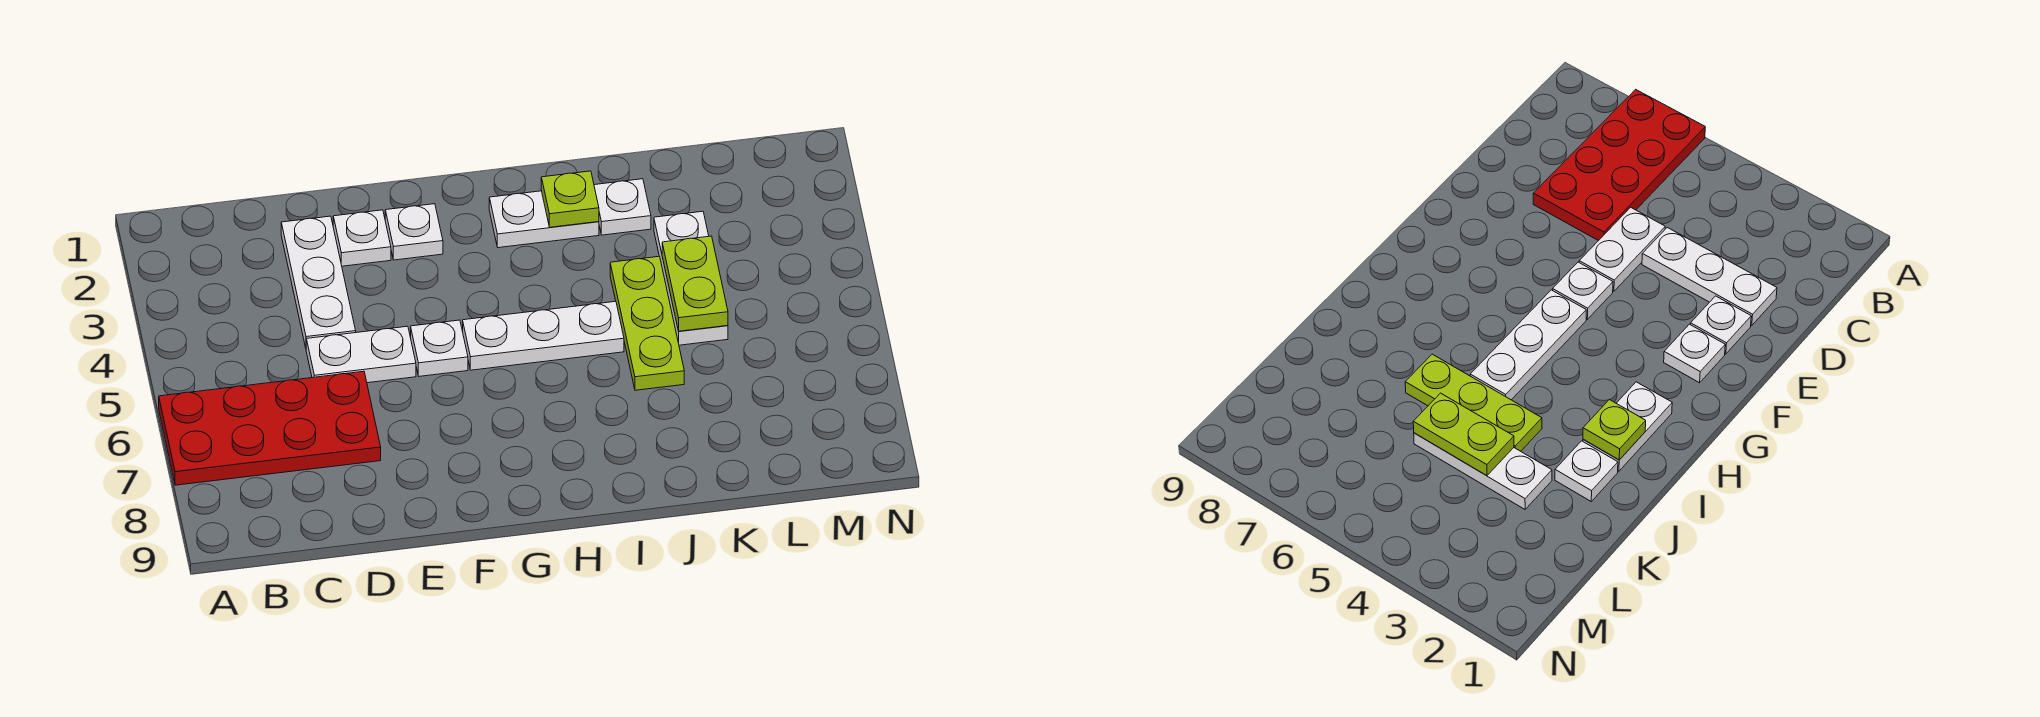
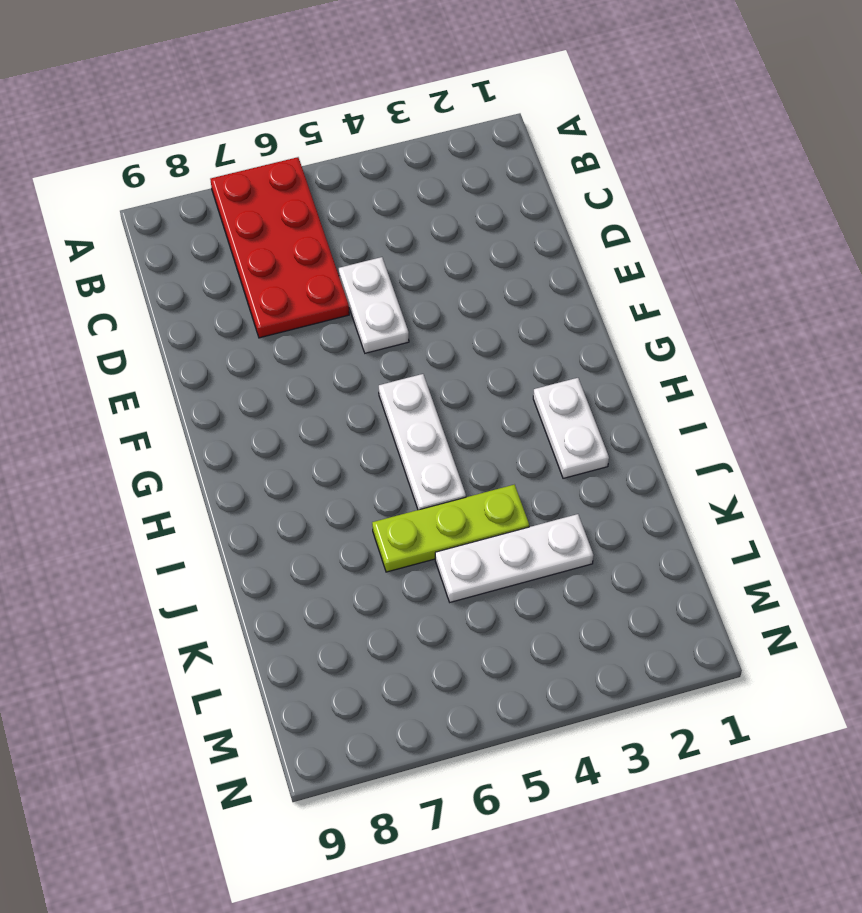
none -> white plate D2:D4 level 1
none -> white plate E2 level 1
none -> white plate F2 level 1

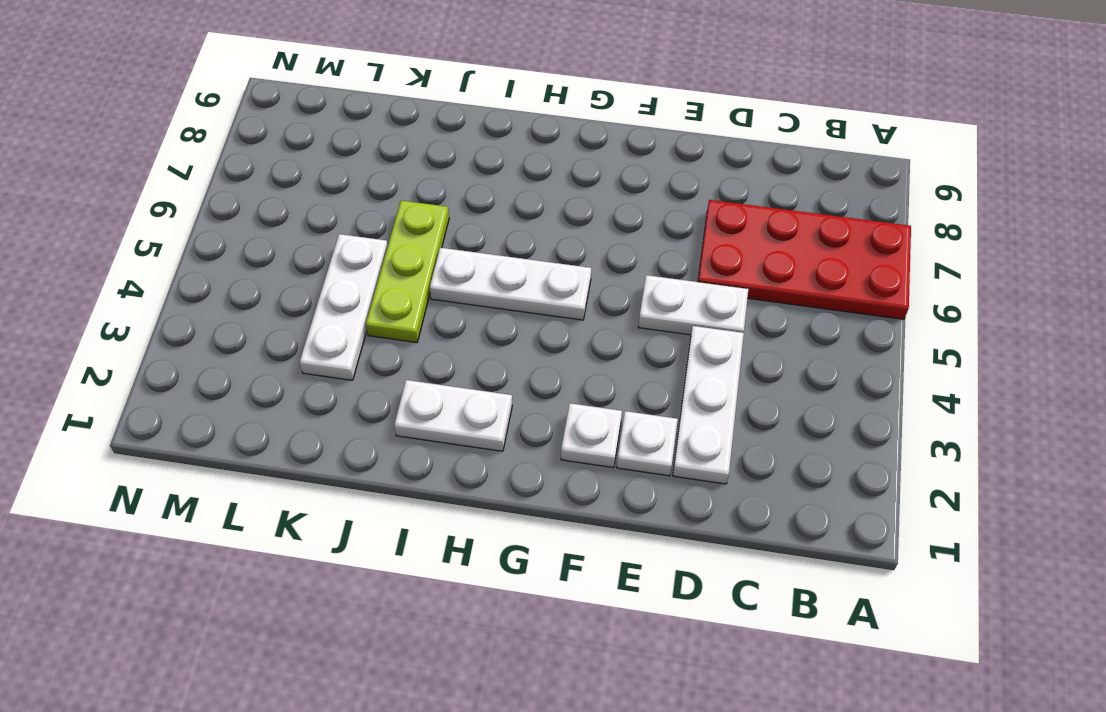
none -> white plate F5 level 1
none -> white plate J2 level 1
none -> lime plate I2 level 2

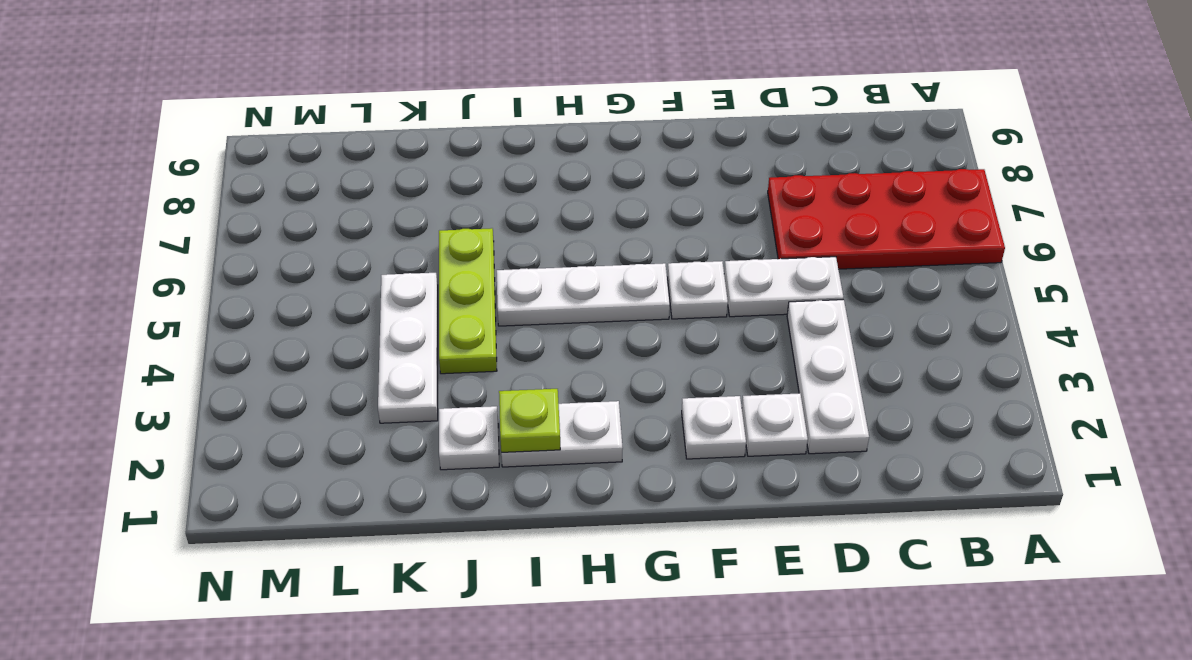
none -> lime plate K4:K5 level 2

